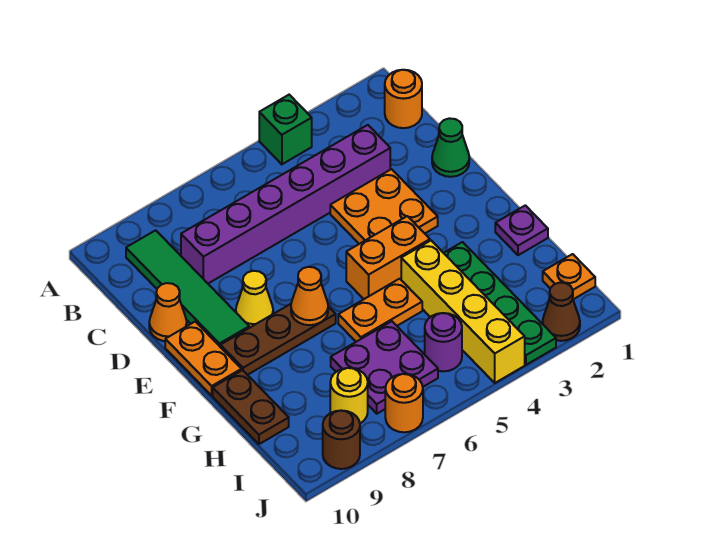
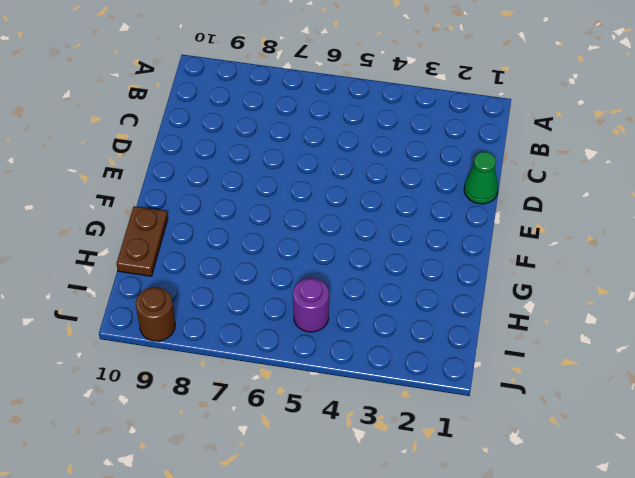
none -> green brick A4 level 1
none -> orange round brick B1 level 1
none -> green tile B9:E9 level 1

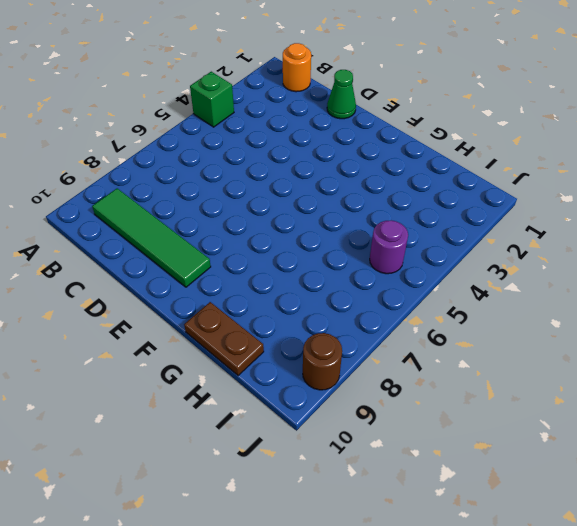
none -> purple brick C3:C8 level 1
none -> orange plate D3:E4 level 1
none -> orange cone D10 level 1

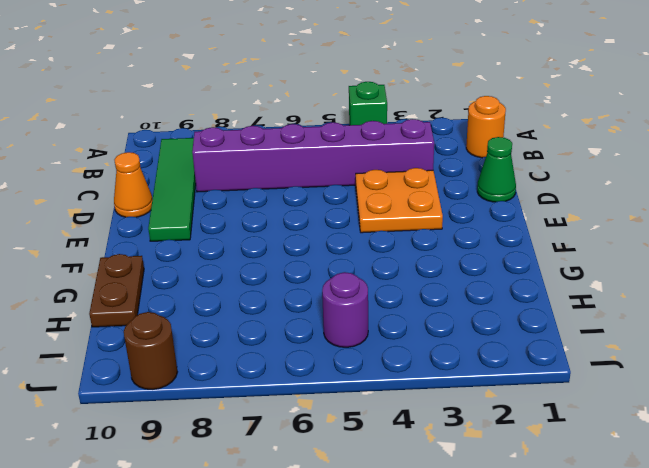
none -> yellow cone E8 level 1
none -> orange plate E10:F10 level 1
none -> orange brick F4:F5 level 1

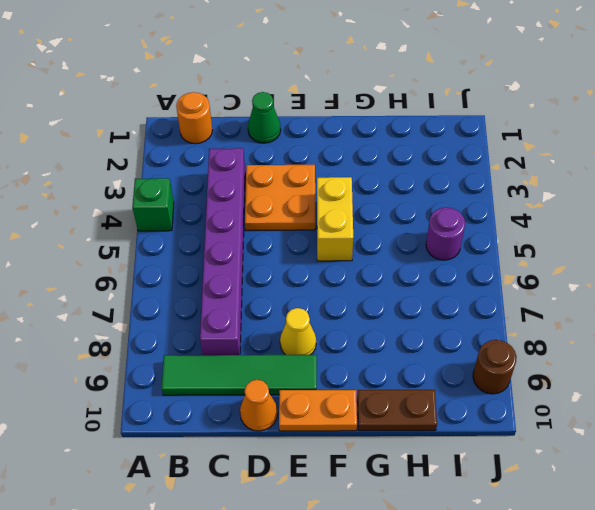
yellow brick F4:F5 level 1 -> orange brick F4:F5 level 1
none -> brown plate F7:F9 level 1
none -> purple plate G1 level 1
none -> green plate G3:J3 level 1

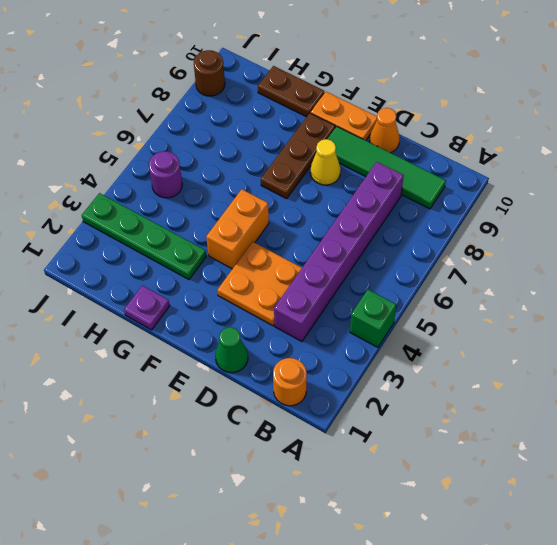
none -> yellow brick G4:J4 level 1
none -> orange plate G5:G6 level 1
none -> purple plate H6:I7 level 1

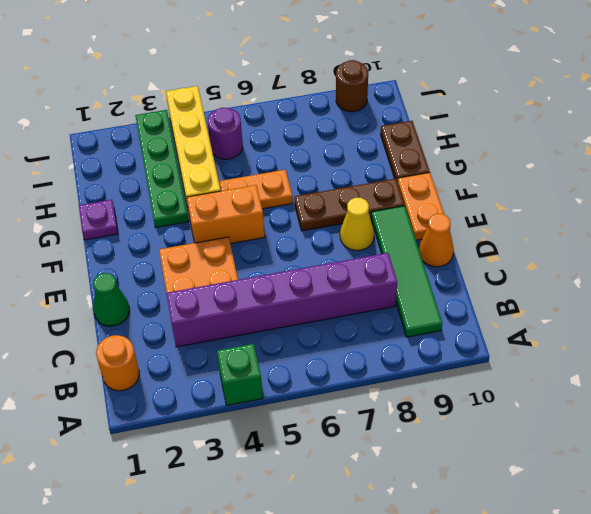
none -> purple plate H6:I7 level 1
none -> orange plate I1 level 1
none -> yellow round brick I8 level 1

